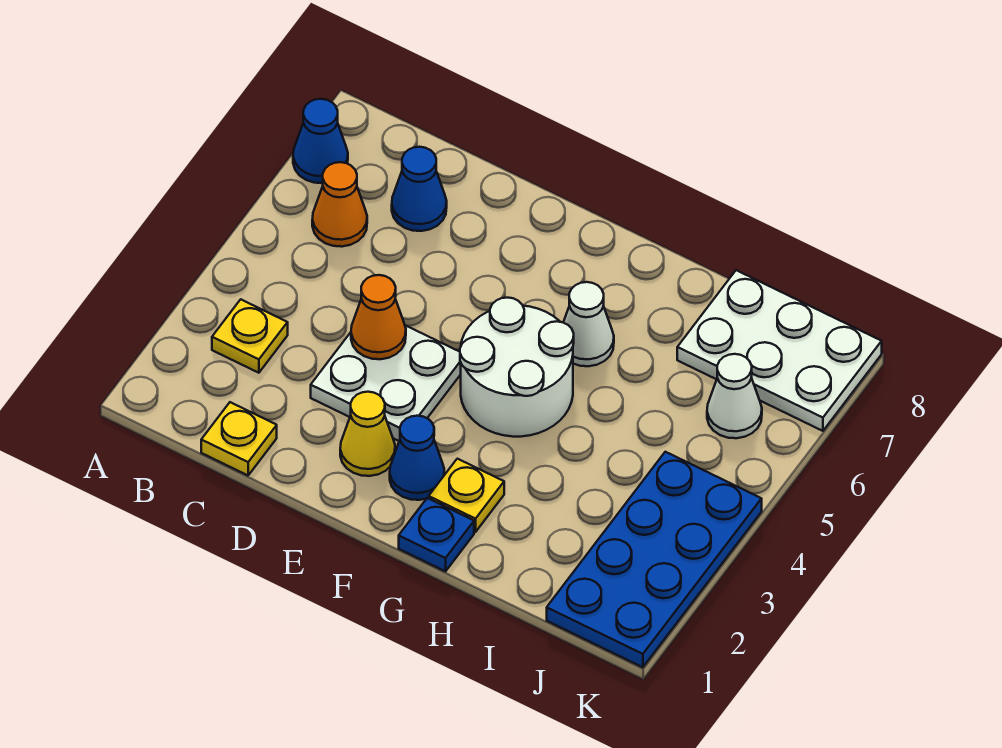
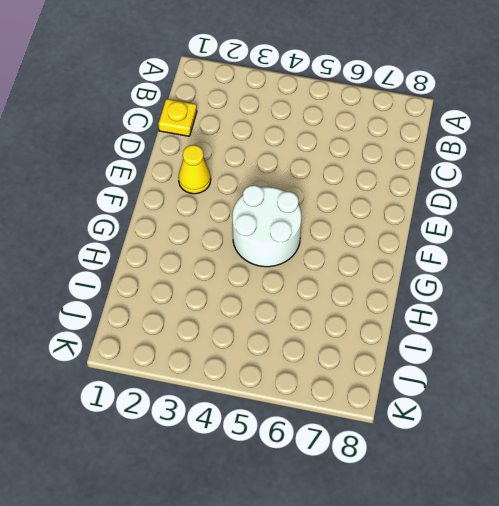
none -> blue cone A7 level 1
none -> yellow plate B3 level 1
none -> orange cone B6 level 1

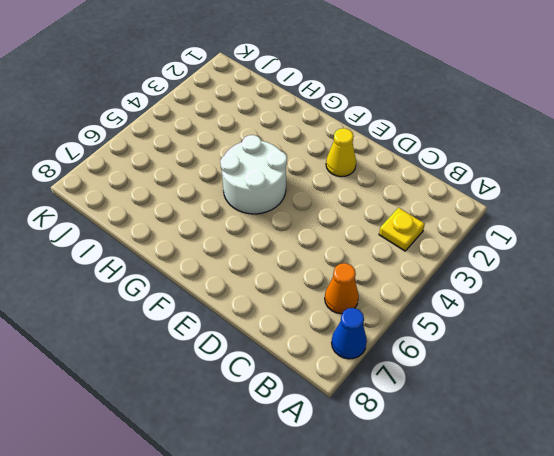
none -> yellow plate C1 level 1
none -> blue cone C7 level 1
none -> white plate D3:E4 level 1

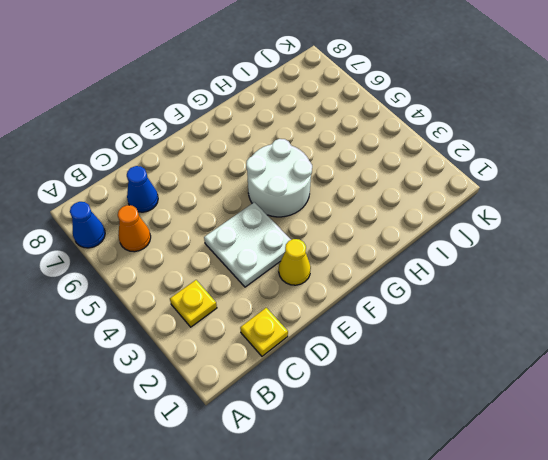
none -> blue cone F2 level 1
none -> blue plate G1 level 1
none -> yellow plate G2 level 1

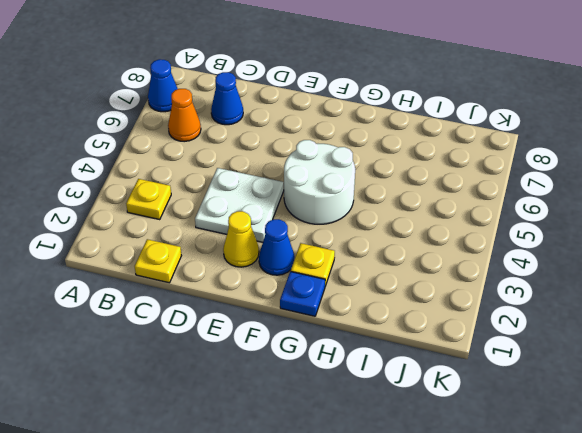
none -> white cone G6 level 1
none -> white plate I7:K8 level 1
none -> blue plate J1:K4 level 1

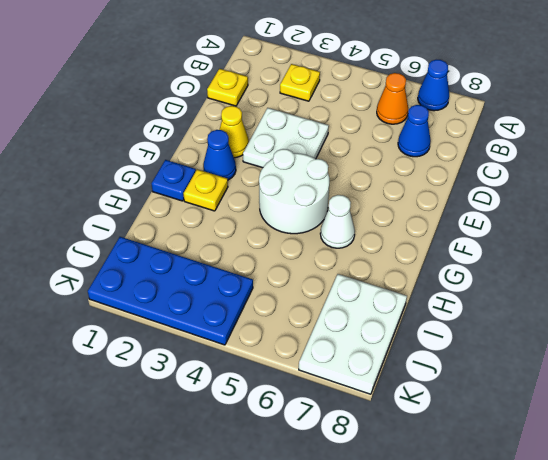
none -> white cone J6 level 1
none -> orange cone D4 level 2

